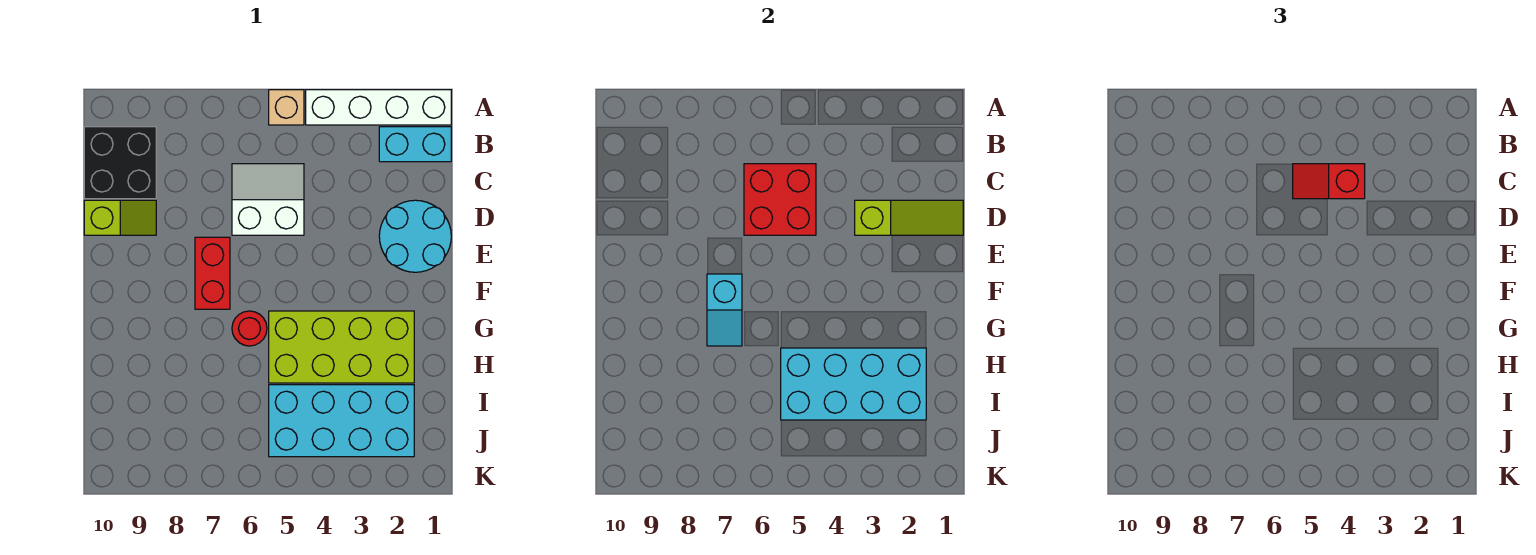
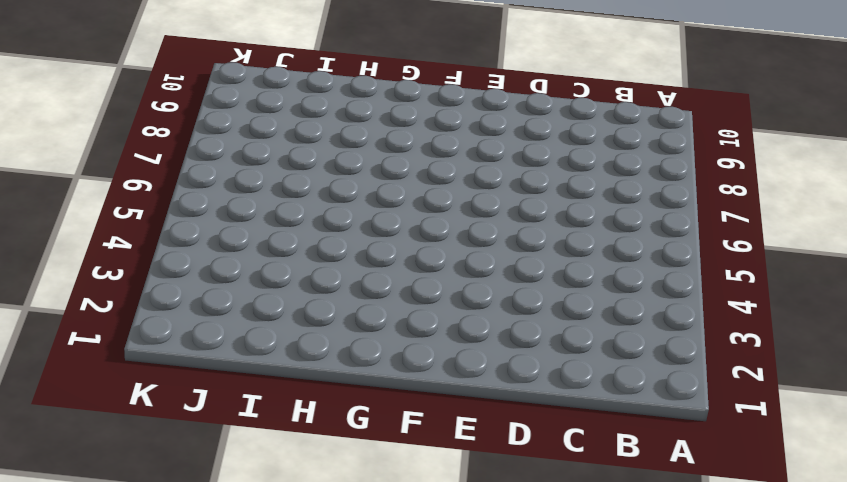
none -> white brick A1:A4 level 1
none -> tan brick A5 level 1
none -> cyan brick B1:B2 level 1

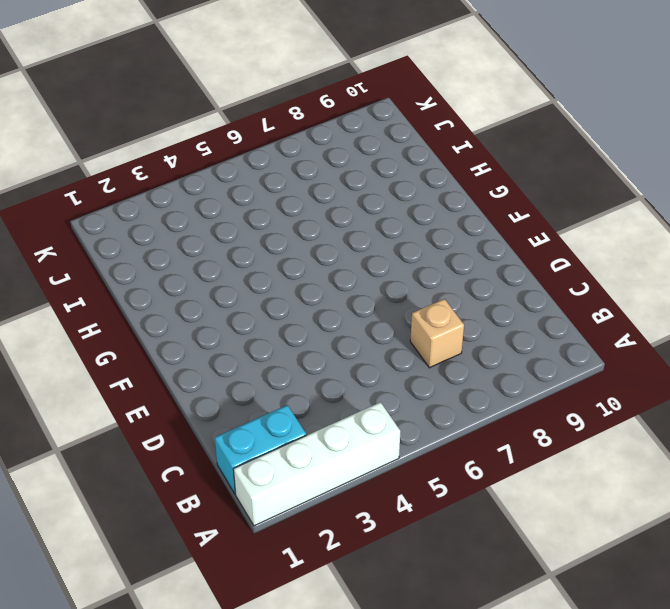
tan brick C7 level 1 -> tan brick A5 level 1
none -> black brick B9:C10 level 1
none -> white slope C5:D6 level 1 top D
none -> cyan round brick D1:E2 level 1

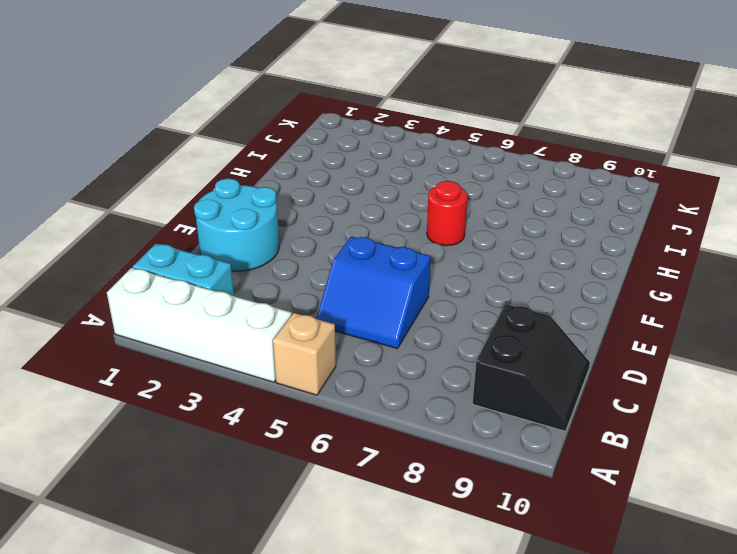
black slope B9:C10 level 1 top 9 -> black brick B9:C10 level 1
blue slope C5:D6 level 1 top D -> white slope C5:D6 level 1 top D
none -> lime slope D9:D10 level 1 top 10
none -> red brick E7:F7 level 1
none -> lime brick G2:H5 level 1

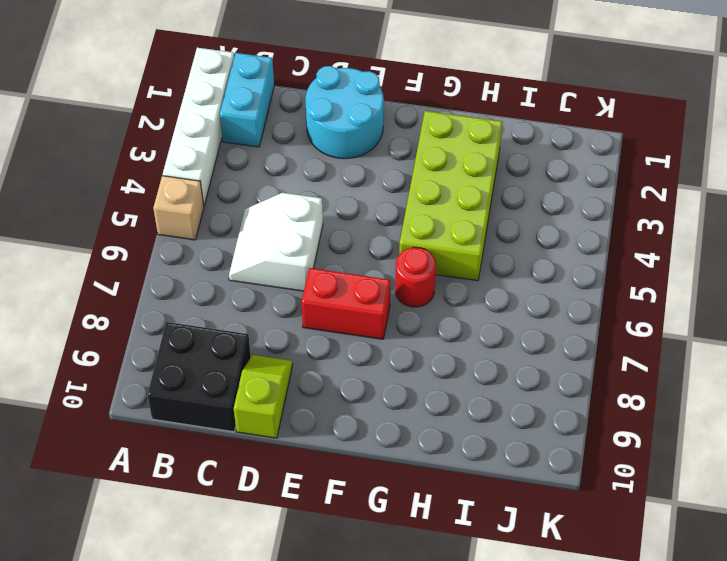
none -> cyan brick I2:J5 level 1
none -> red brick C5:D6 level 2
none -> lime slope D1:D3 level 2 top 3

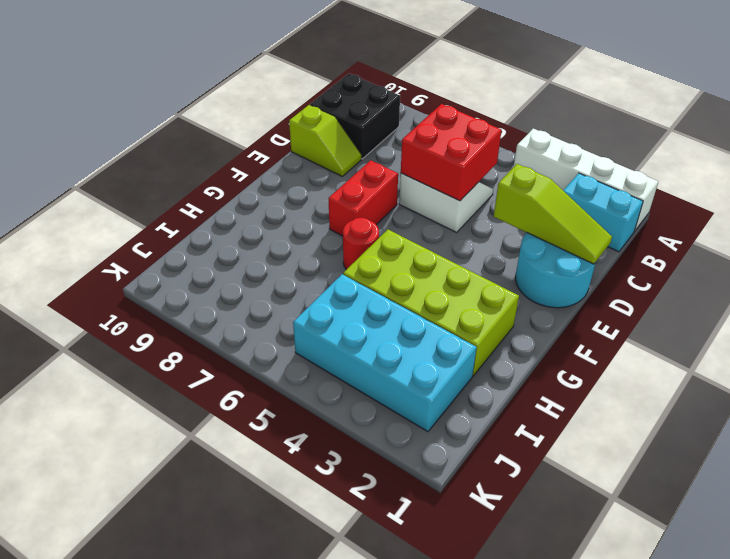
none -> tan brick A5 level 1
none -> cyan slope F7:G7 level 2 top F
none -> cyan brick H2:I5 level 2

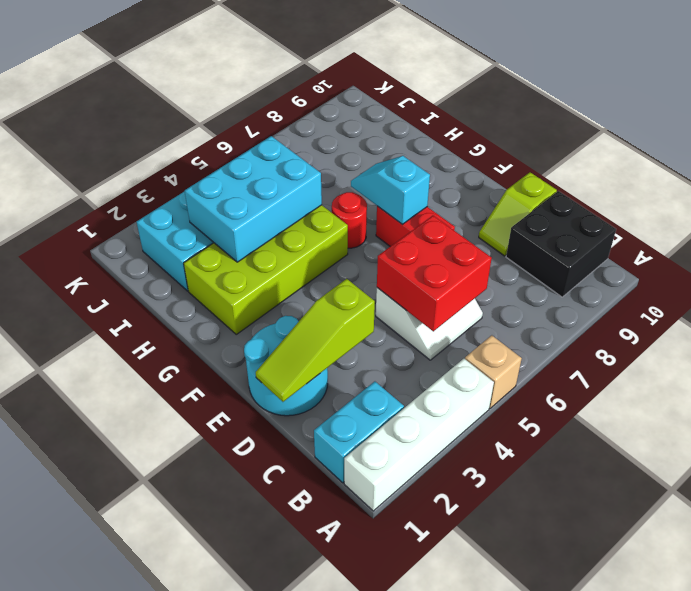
cyan brick H3:I5 level 2 -> cyan brick H2:I5 level 2
none -> red slope C4:C5 level 3 top 4

